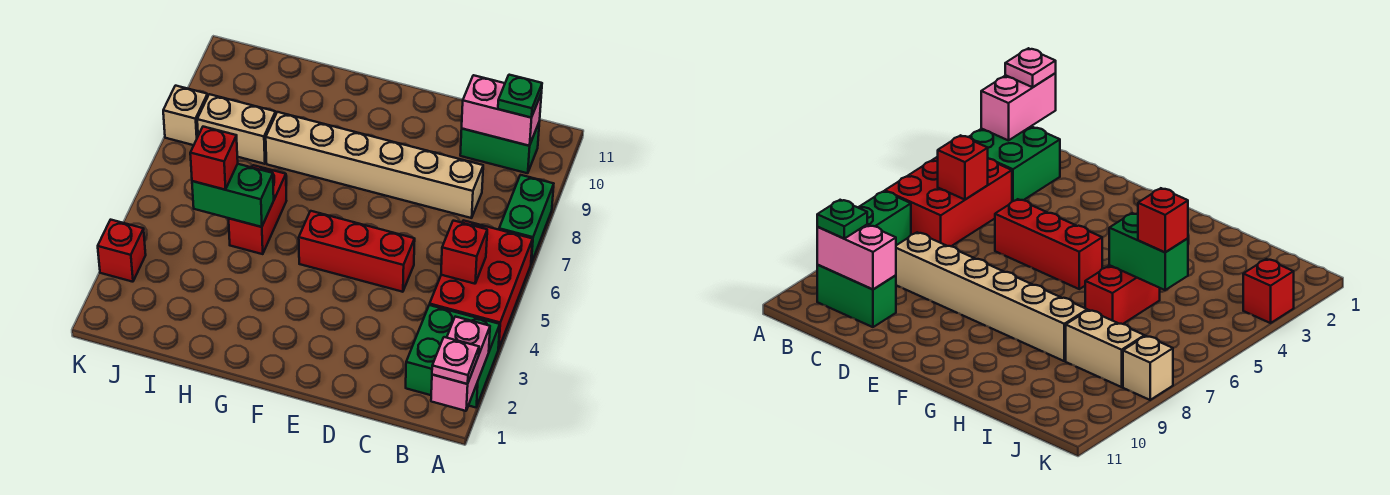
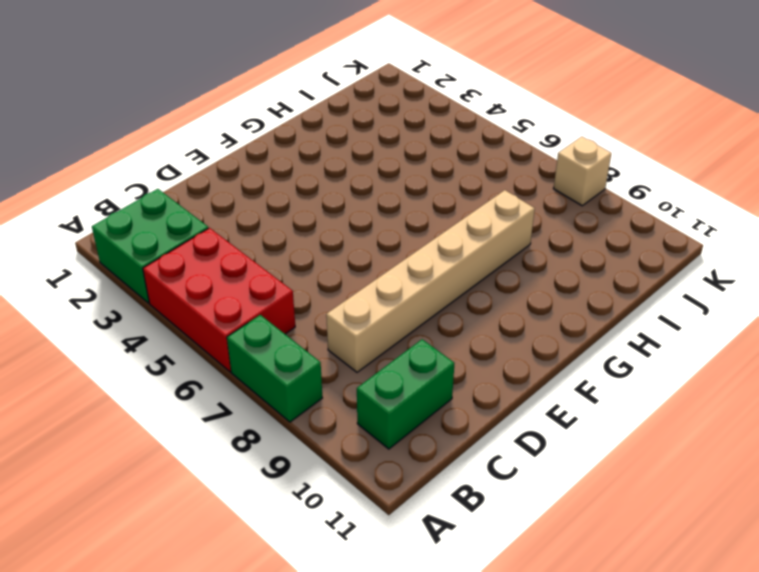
none -> red brick D5:F5 level 1
none -> red brick H5:H6 level 1
none -> tan brick I8:J8 level 1

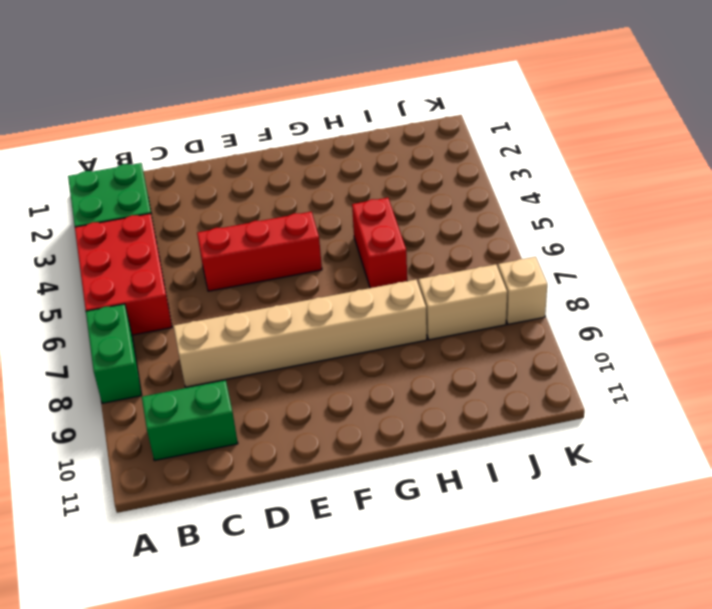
none -> red brick K3 level 1
none -> pink brick A1:A2 level 2
none -> red brick B5 level 2

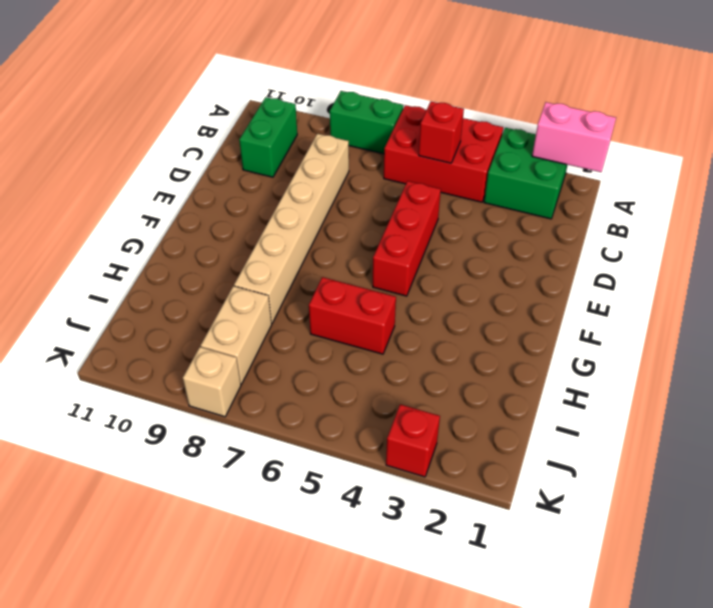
none -> pink brick B10:C10 level 2
none -> green brick H5:I5 level 2
none -> pink plate A1 level 3

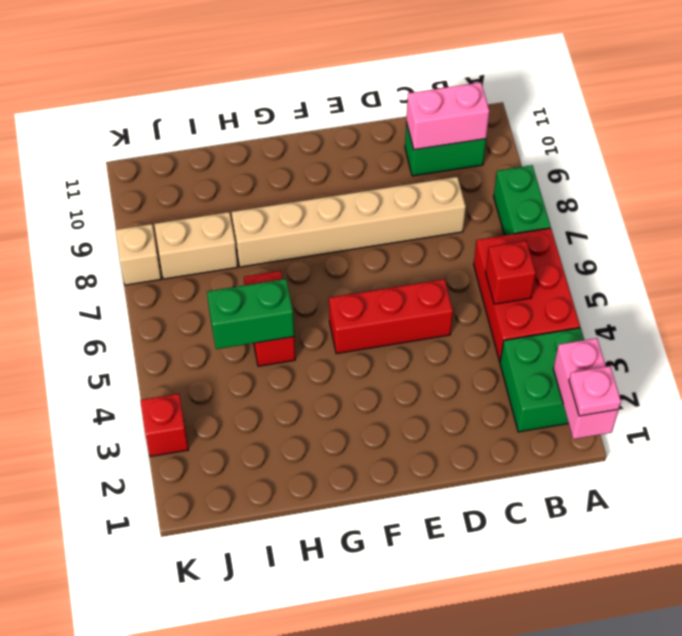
none -> green plate B10 level 3
none -> red brick I5 level 3

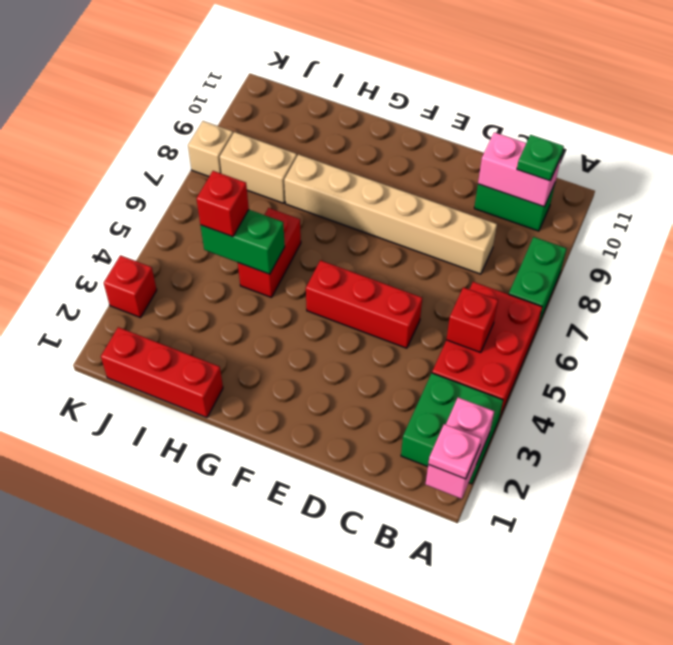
red brick H1:J1 level 1 -> none

